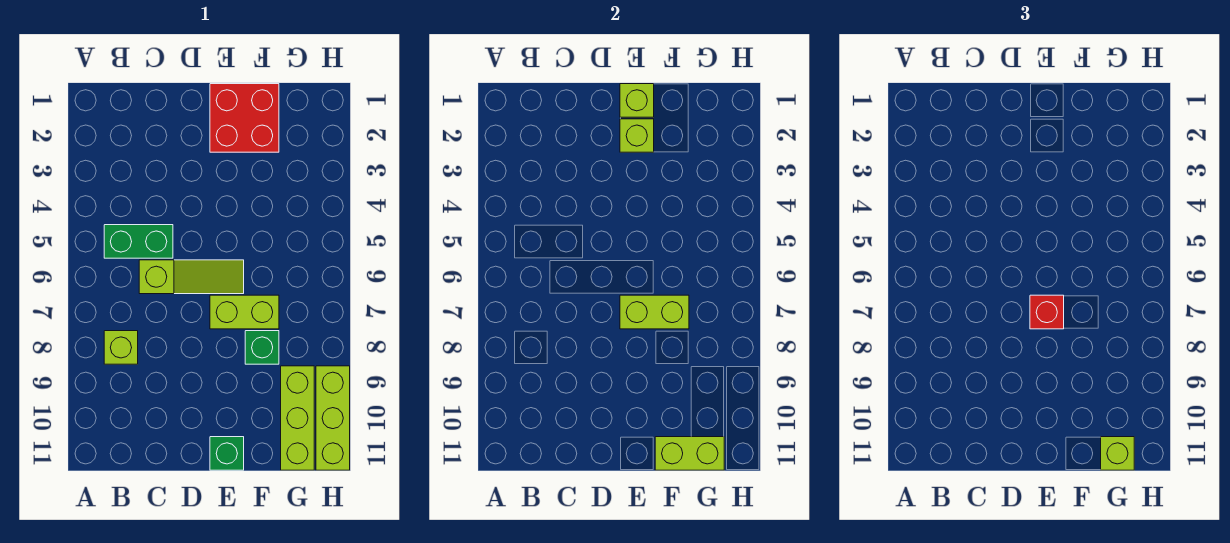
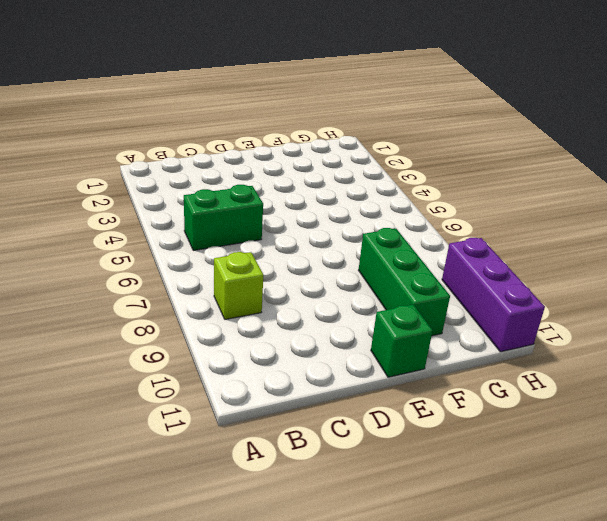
green brick F8:F10 level 1 -> green brick F8 level 1
purple brick H9:H11 level 1 -> lime brick H9:H11 level 1
none -> lime slope C6:E6 level 1 top C
none -> red brick E1:F2 level 1
none -> lime brick E7:F7 level 1

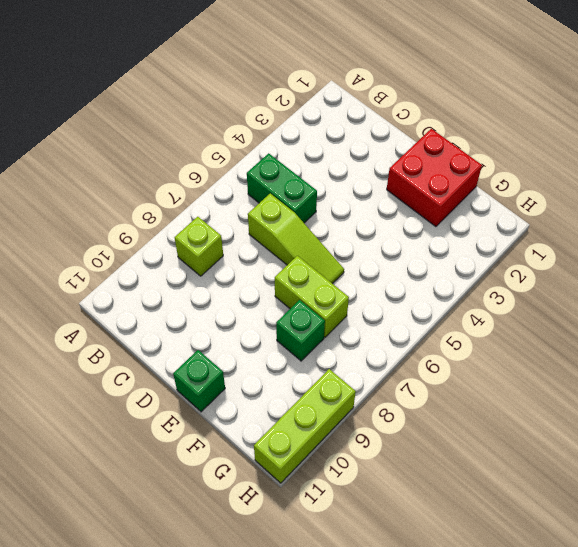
none -> lime brick G9:G11 level 1
none -> lime brick E1 level 2
none -> lime brick E2 level 2

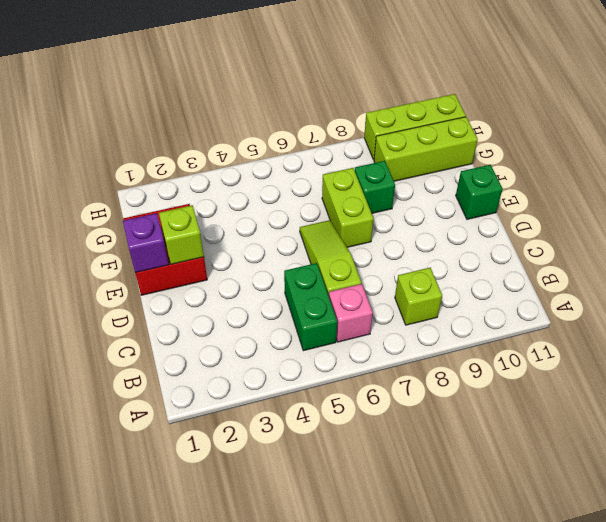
pink brick B6 level 1 -> none
purple brick E1 level 2 -> lime brick E1 level 2
none -> lime brick E7:F7 level 2
none -> lime brick F11:G11 level 2
none -> red brick E7 level 3

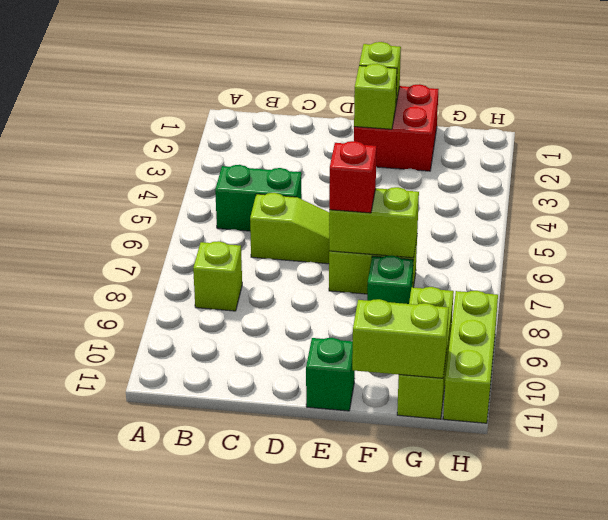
none -> lime brick G11 level 3

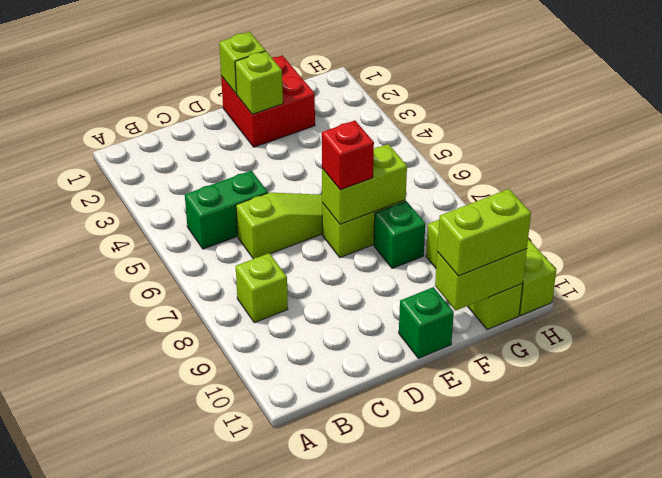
lime brick F11:G11 level 3 -> lime brick G11 level 3

